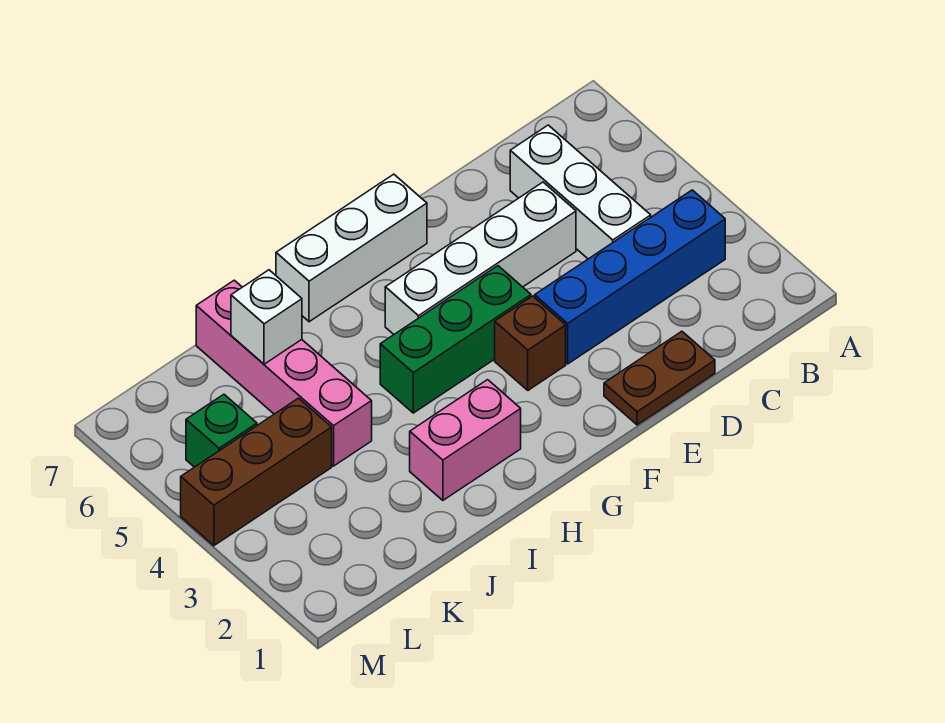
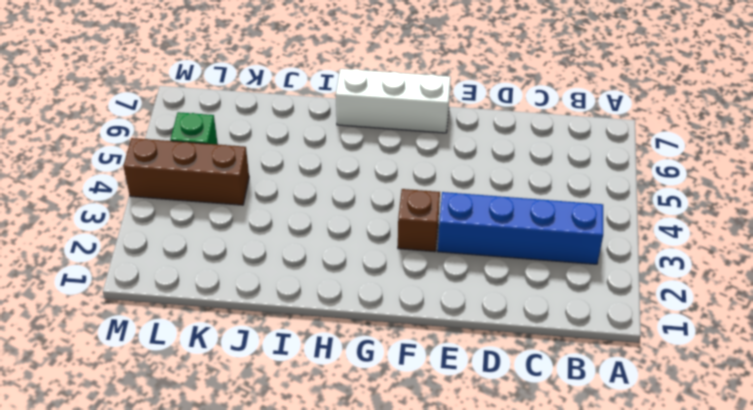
none -> white brick C4:C6 level 1
none -> brown plate D1:E1 level 1
none -> white brick D5:G5 level 1

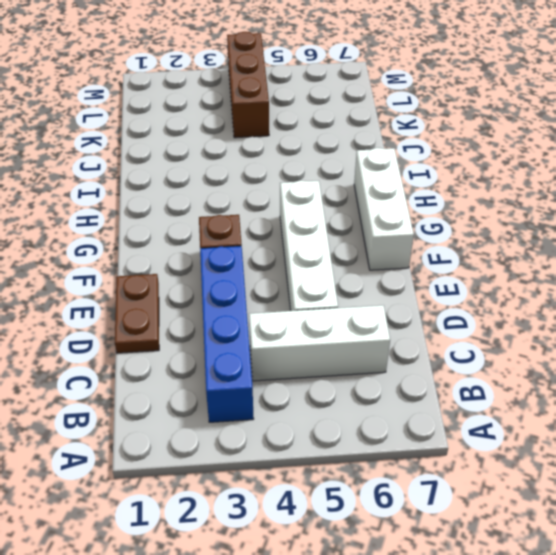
none -> green brick F4:H4 level 1
none -> pink brick H2:I2 level 1
none -> pink brick J4:J7 level 1

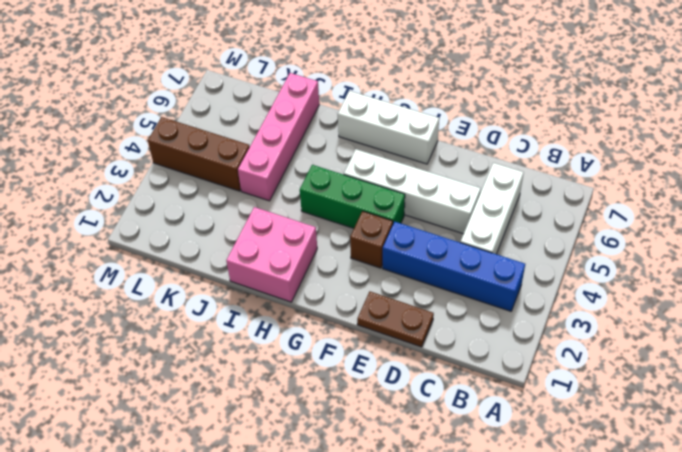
pink brick H1:I2 level 1 -> pink brick H2:I2 level 1
none -> green brick L5 level 1
none -> white brick J6 level 2

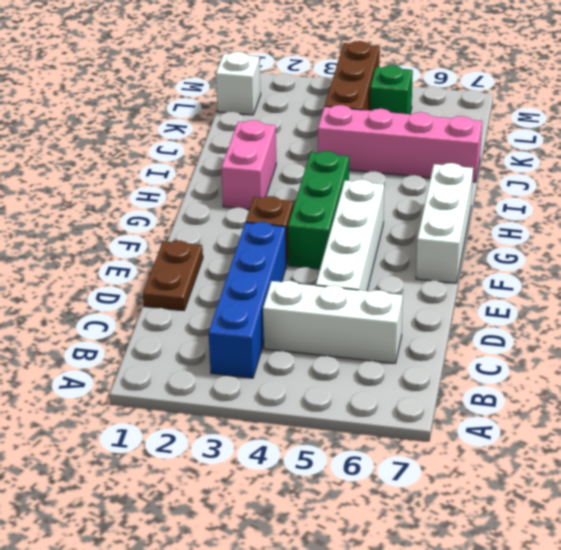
white brick L1 level 1 -> white brick J6 level 2

